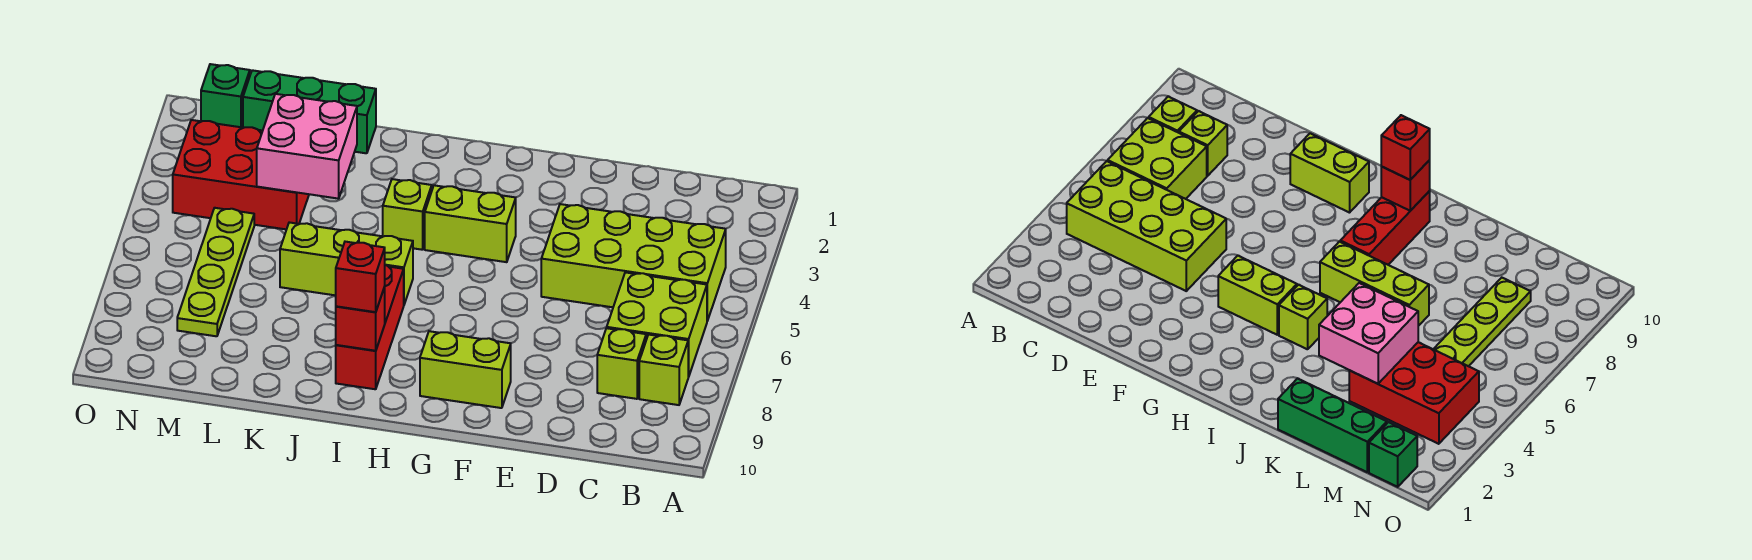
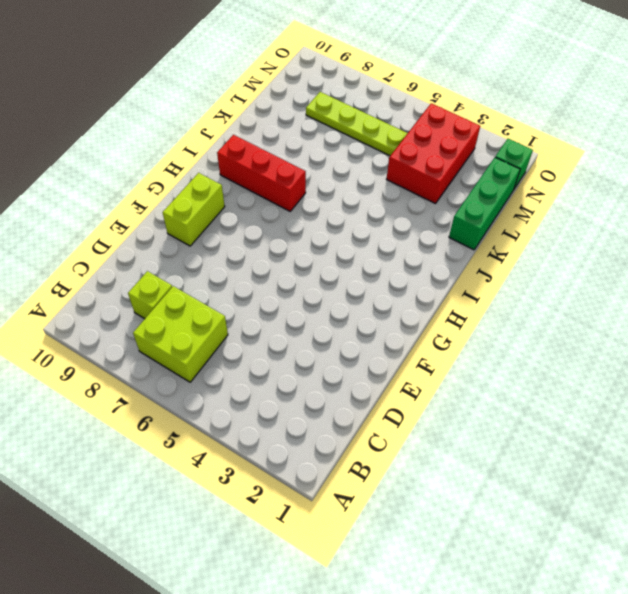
none -> lime brick B4:E5 level 1
none -> lime brick B8 level 1
none -> lime brick G4:H4 level 1

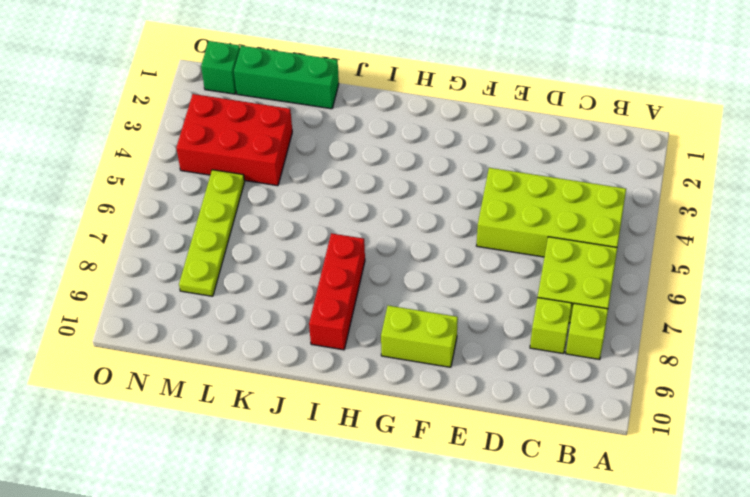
none -> lime brick G4:H4 level 1
none -> lime brick I4 level 1
none -> lime brick I6:K6 level 1

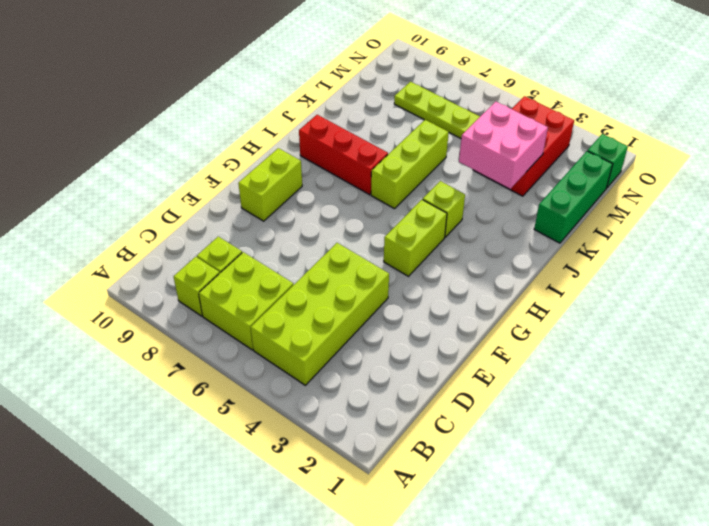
none -> red brick I9 level 2
none -> red brick I9 level 3

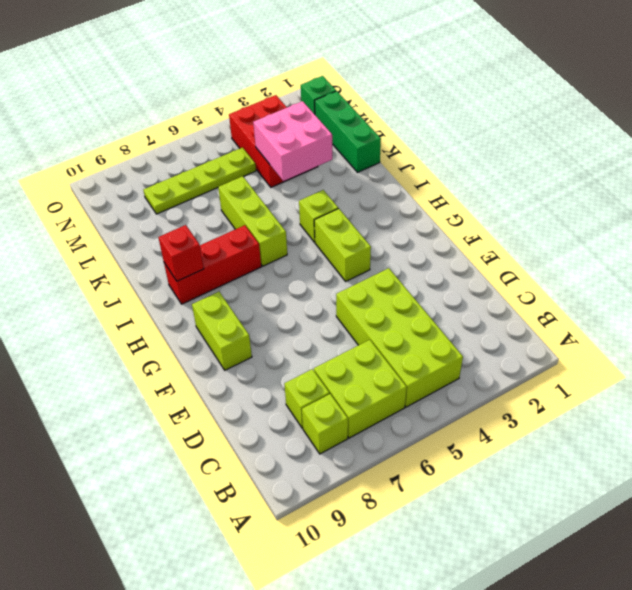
none -> red brick I9 level 3

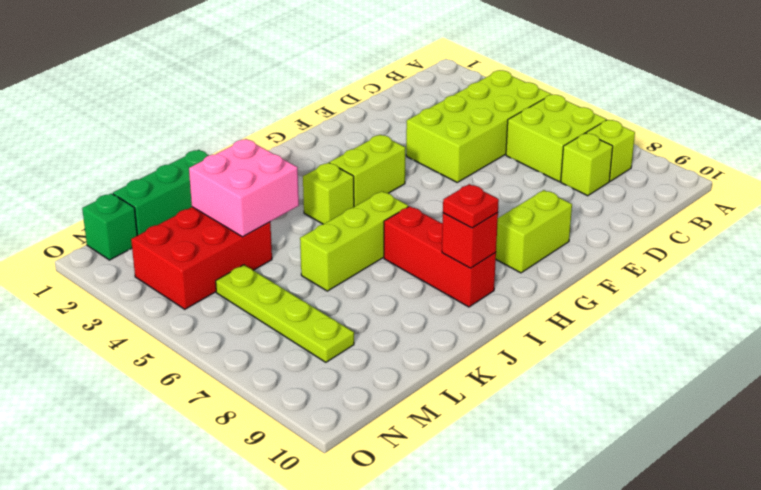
red plate I9 level 3 -> red brick I9 level 3

